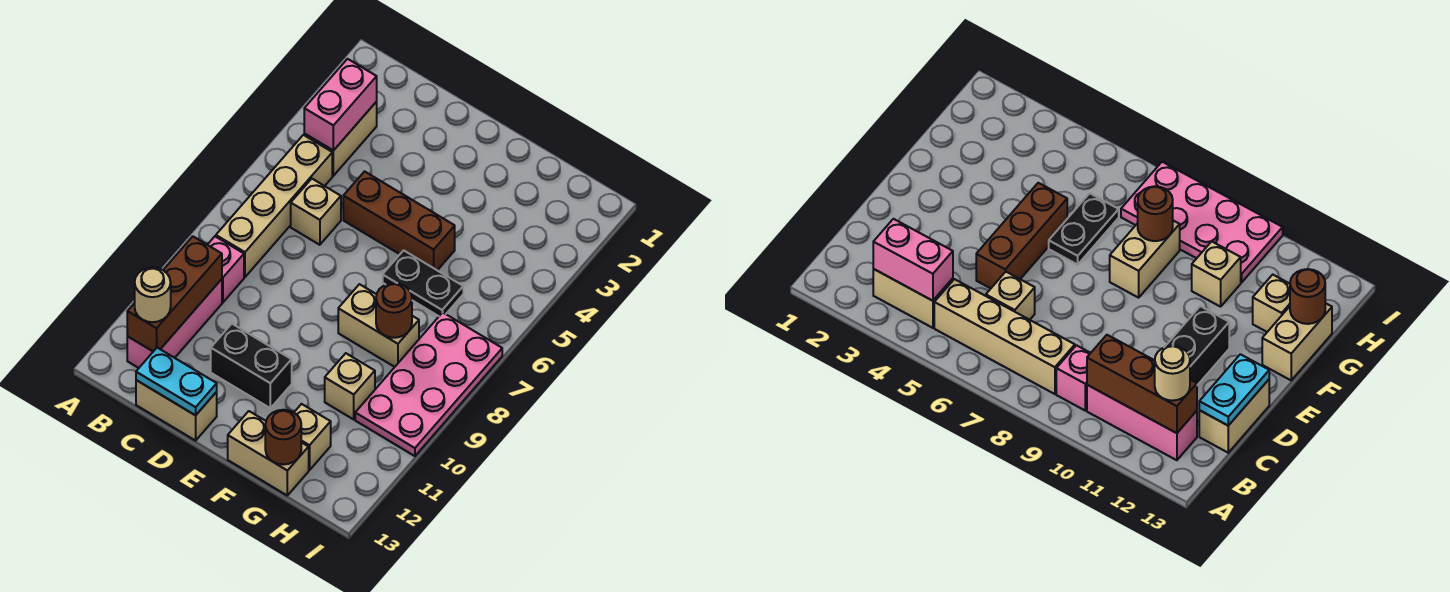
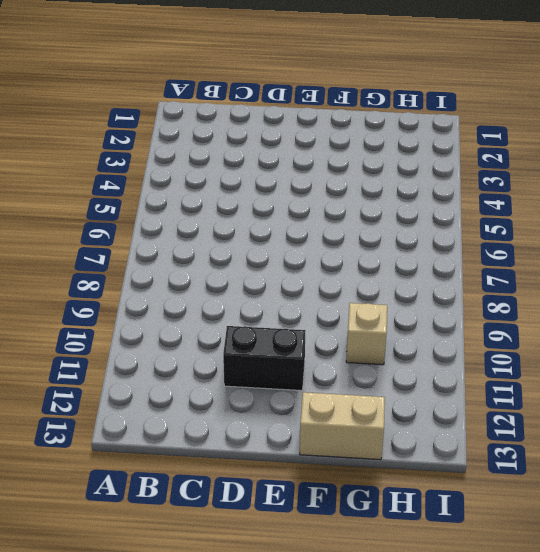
none -> tan brick B3:B4 level 1
none -> tan brick B5:B8 level 1
none -> pink brick B9 level 1

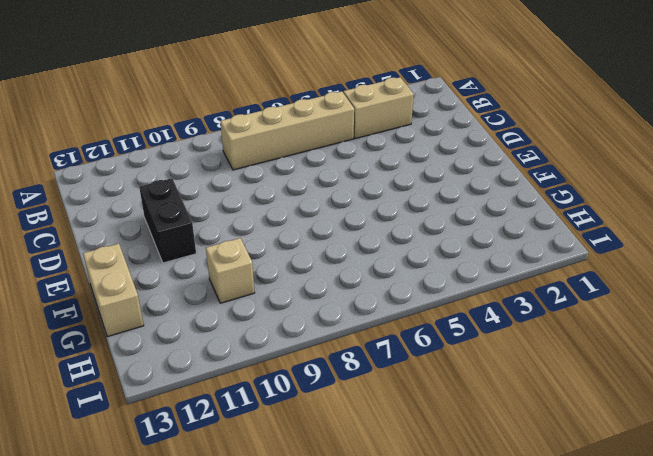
none -> pink brick B9 level 1
none -> pink brick B10:B12 level 1
none -> tan brick C6 level 1

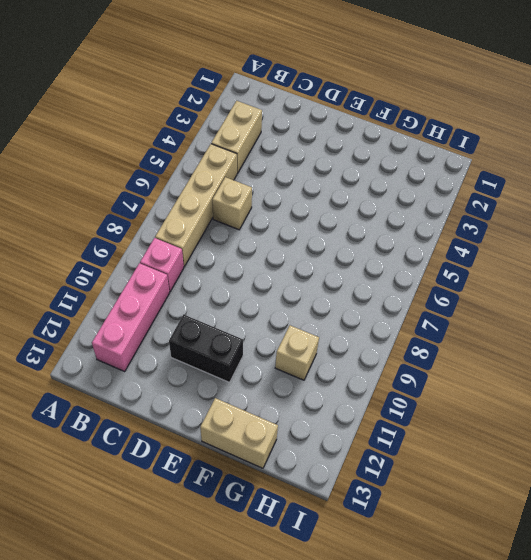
none -> tan brick C13:D13 level 1
none -> brown brick D5:F5 level 1
none -> black plate F6:G6 level 1

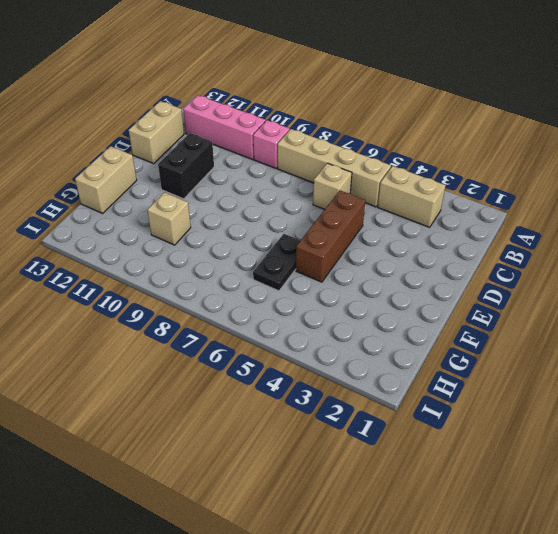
none -> tan brick F8:G8 level 1
none -> tan brick G12 level 1
none -> pink plate H7:I10 level 1

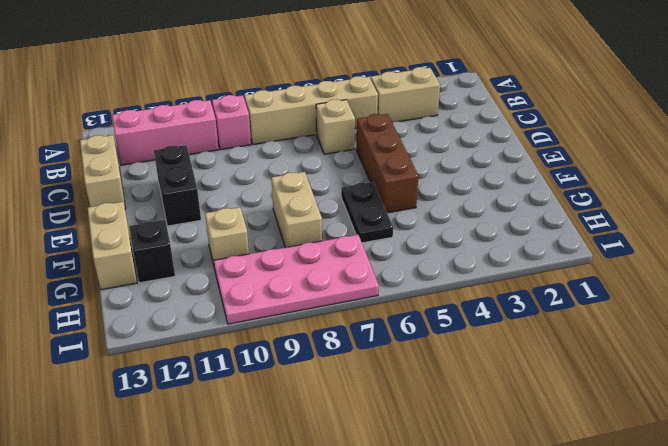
black brick G12 level 1 -> tan brick G12 level 1
none -> pink brick B3:B4 level 2
none -> brown brick B10:B12 level 2
none -> cyan plate C13:D13 level 2

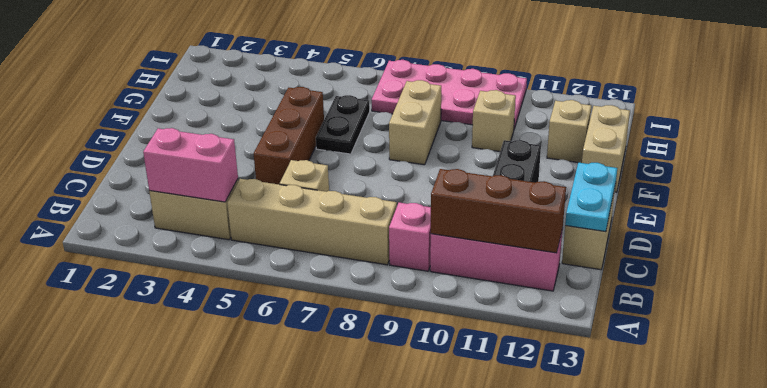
none -> brown round brick G8 level 2
none -> brown round brick G13 level 2
none -> tan round brick B12 level 3

